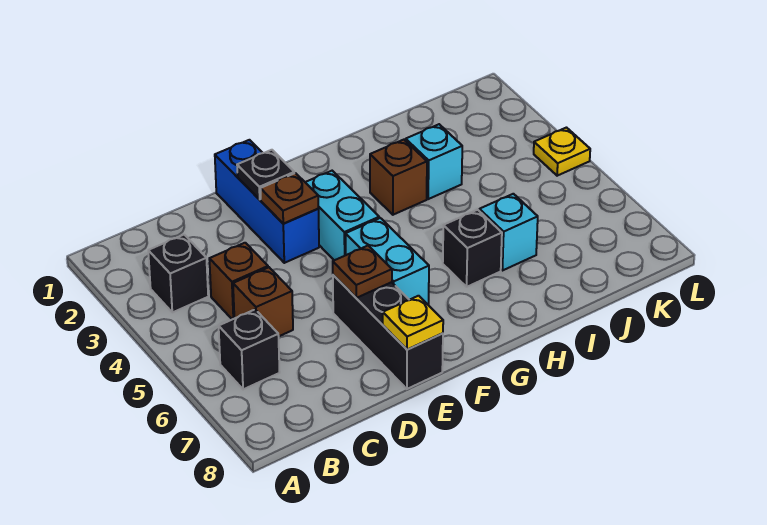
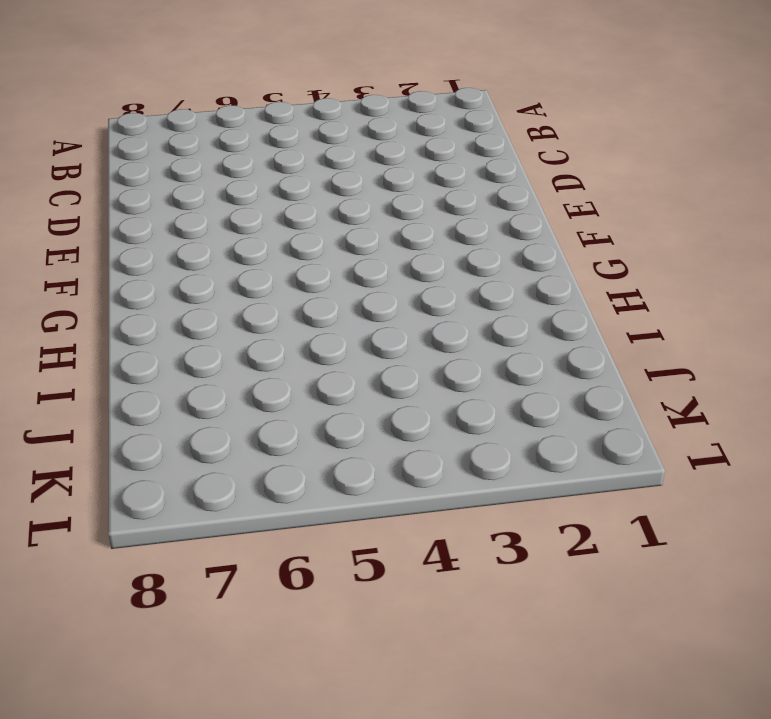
none -> black brick B3 level 1
none -> black brick B6 level 1
none -> brown brick C4 level 1

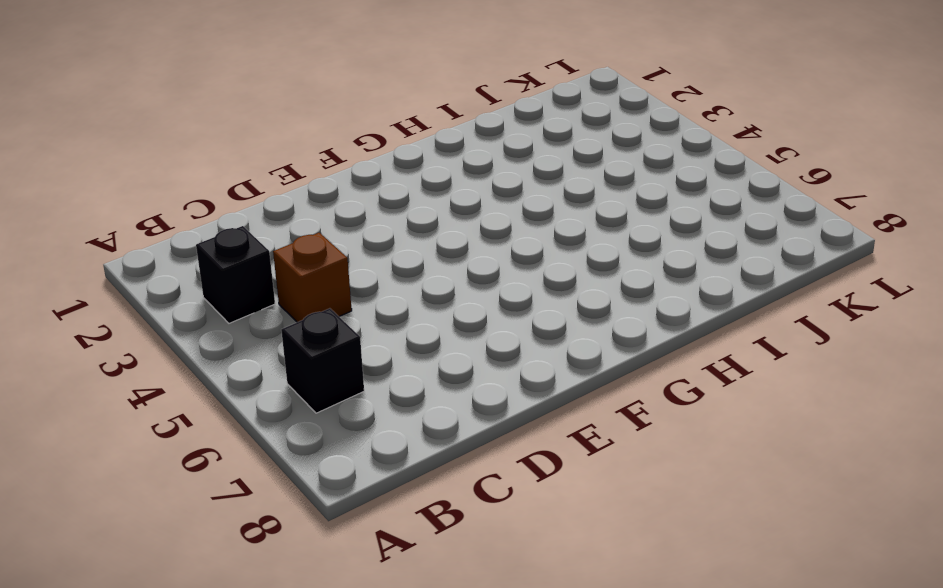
none -> brown brick C5 level 1
none -> blue brick E1:E3 level 1
none -> black brick E6:E8 level 1

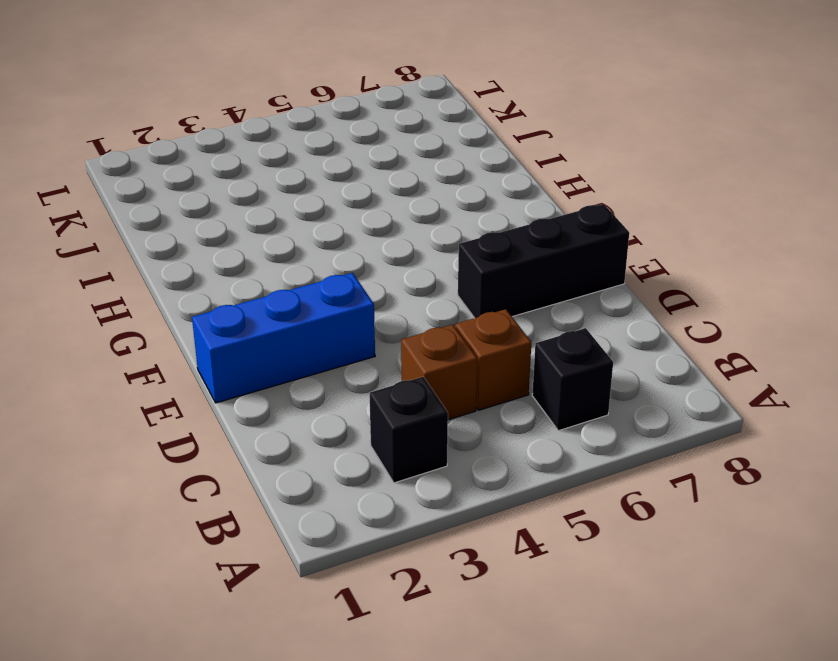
none -> cyan brick F3:F4 level 1
none -> cyan brick F5:F6 level 1
none -> brown brick H3 level 1

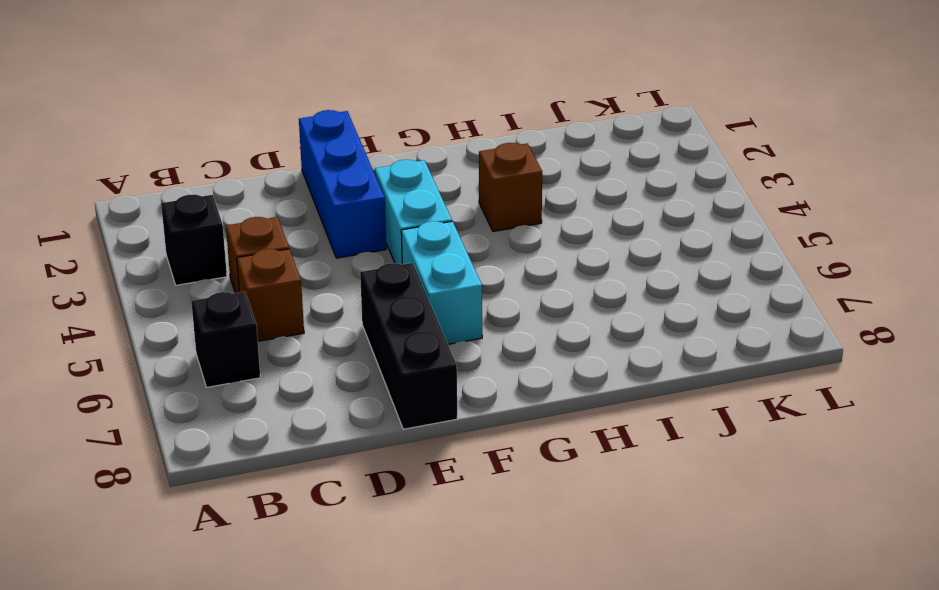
none -> black brick H6 level 1
none -> cyan brick I3 level 1
none -> cyan brick I6 level 1

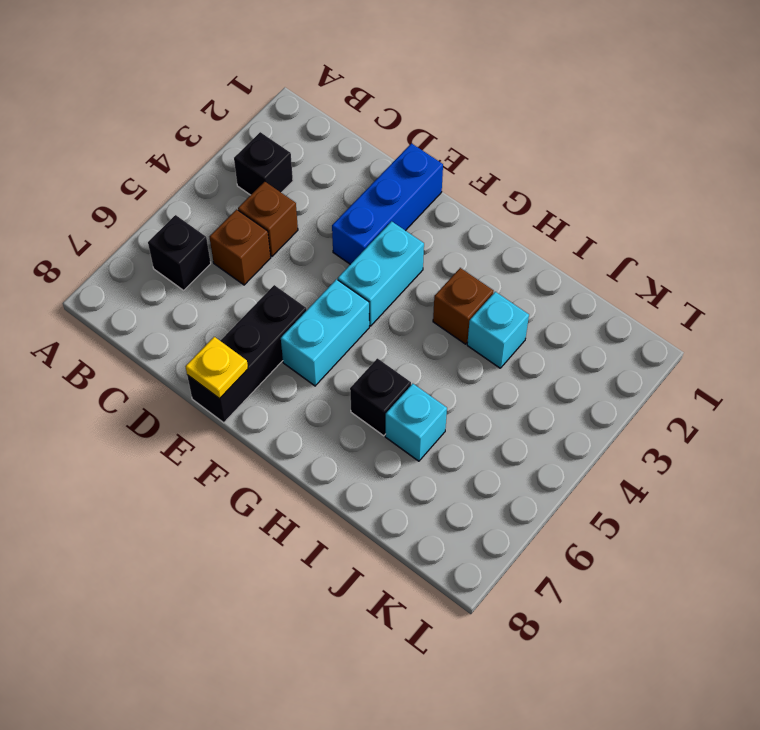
none -> yellow plate L4 level 1
none -> black plate E2 level 2
none -> brown plate E3 level 2

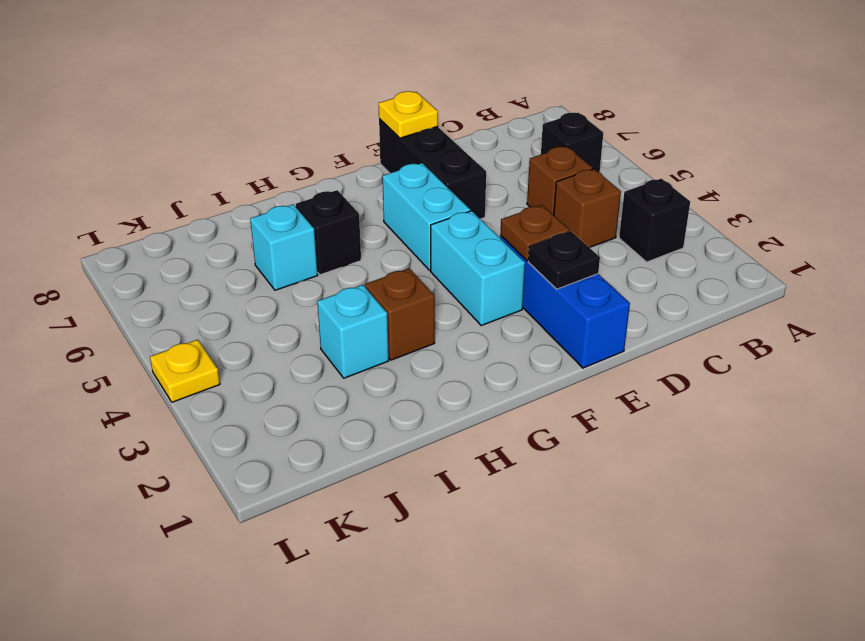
none -> brown plate E6 level 2

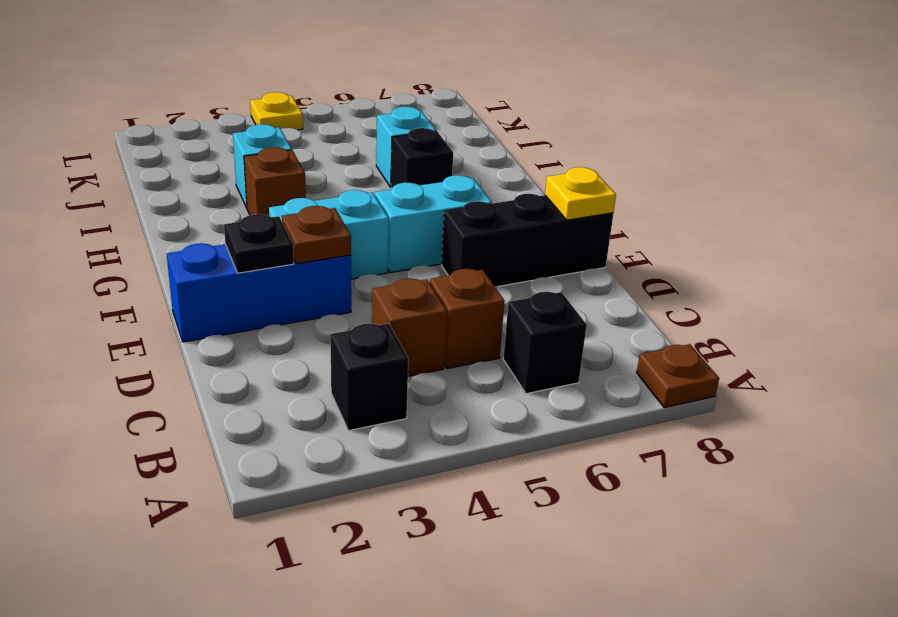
brown plate A8 level 1 -> brown plate E6 level 2

